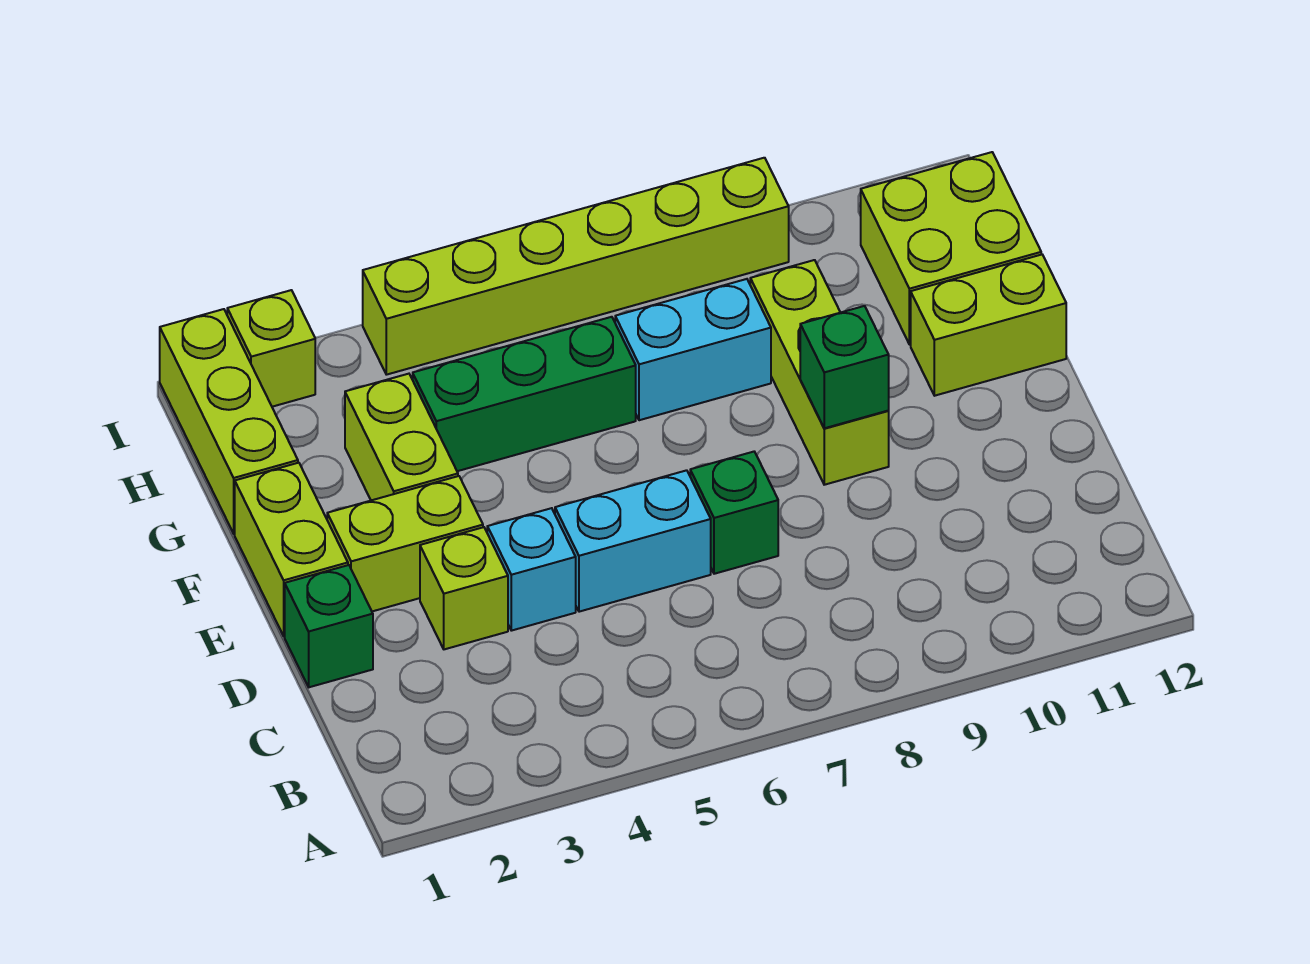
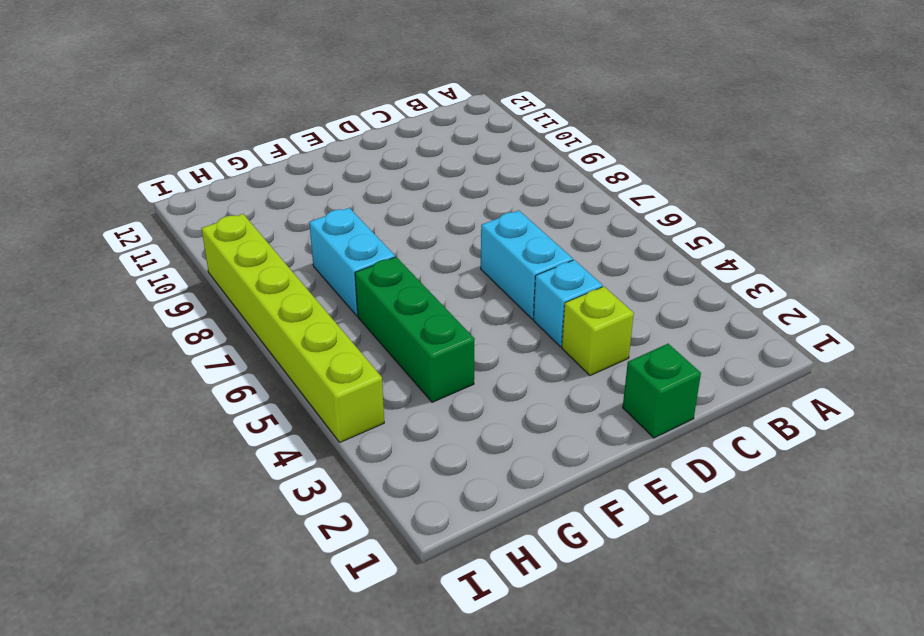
none -> green brick D7 level 1
none -> lime brick E1:F1 level 1
none -> lime brick E2:E3 level 1

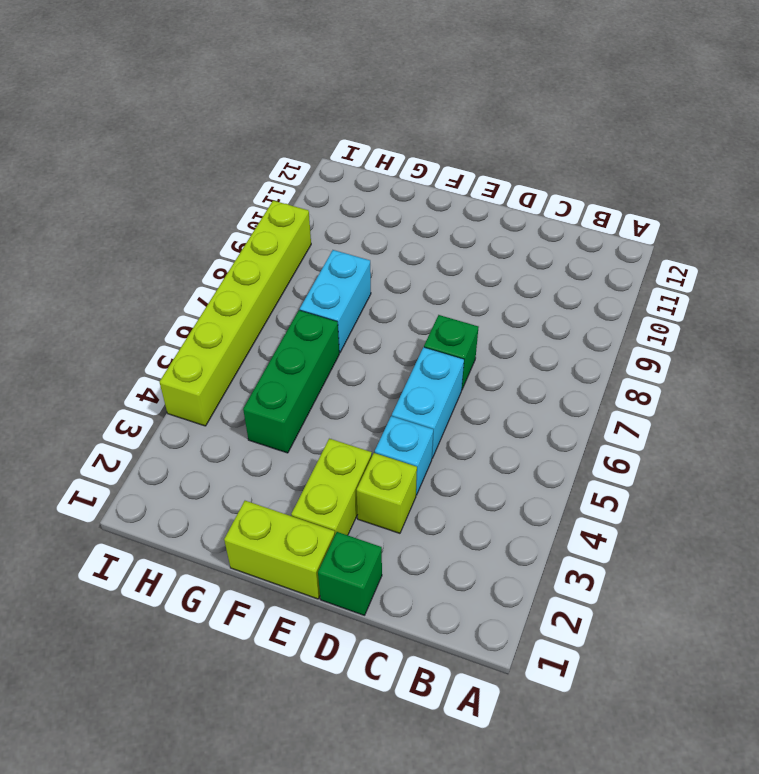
none -> lime brick E9:G9 level 1
none -> lime brick F3:G3 level 1
none -> lime brick F11:F12 level 1

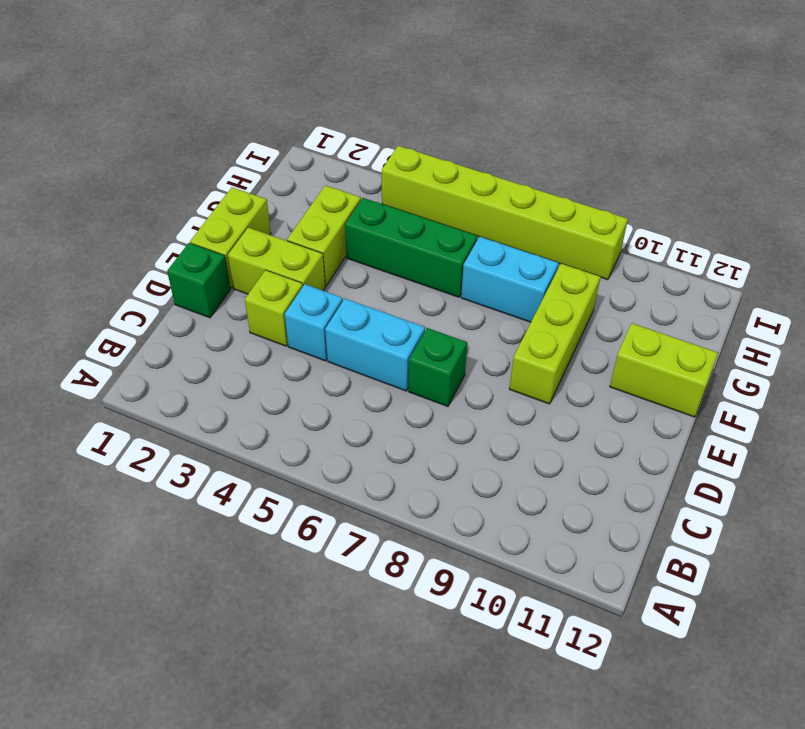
none -> lime brick G1:I1 level 1
none -> lime brick G11:H12 level 1
none -> lime brick I2 level 1

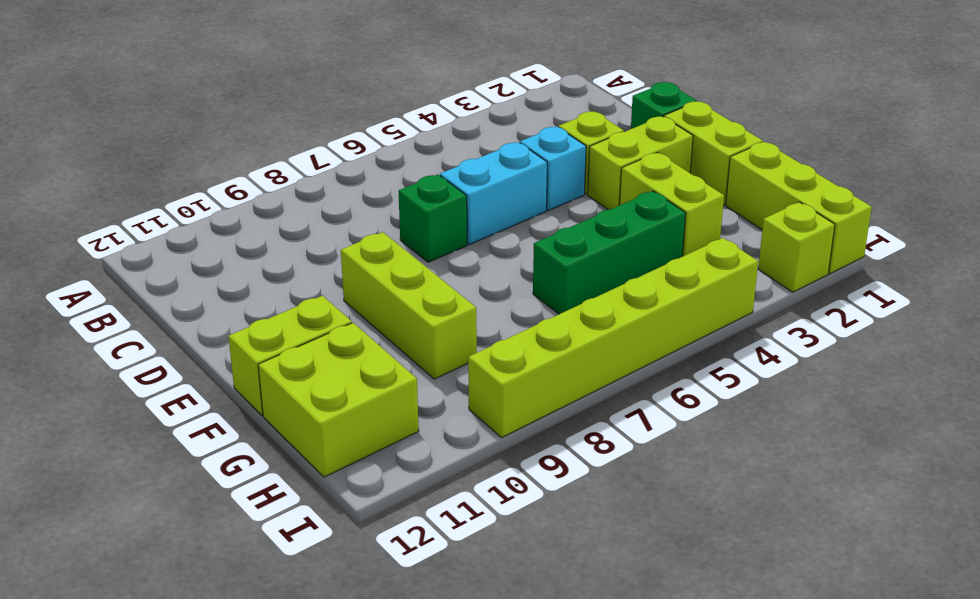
none -> cyan brick G7:G8 level 1
none -> green brick E9 level 2

